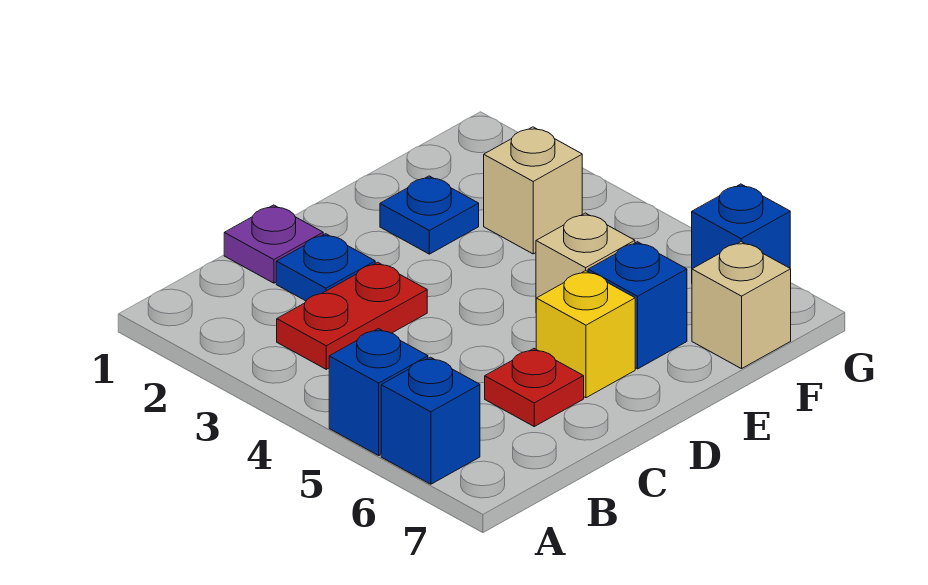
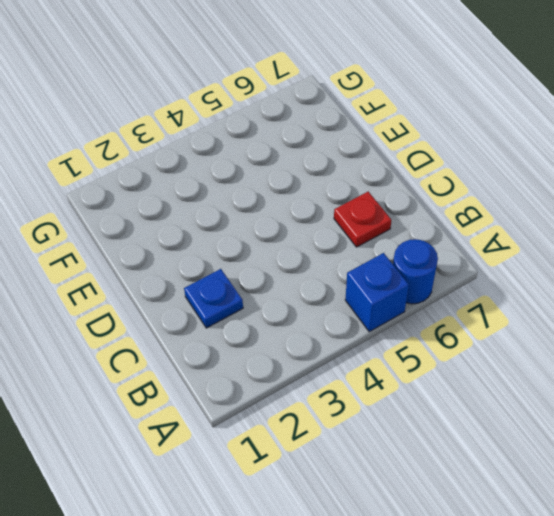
blue round brick A6 level 1 -> blue brick A6 level 1
none -> red plate B3:C3 level 1
none -> purple plate C1 level 1
none -> yellow brick D6 level 1

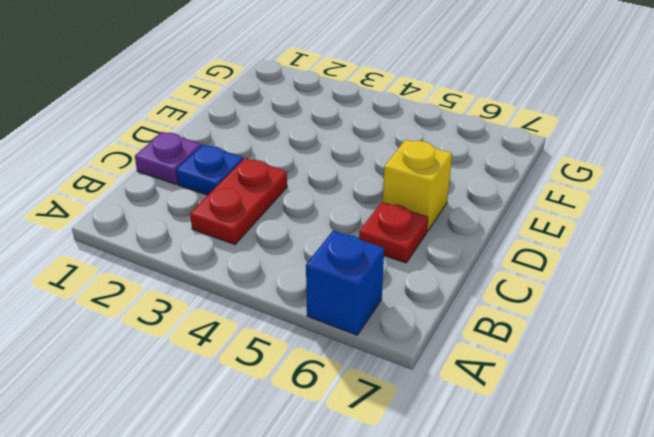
none -> blue brick A5 level 1
none -> blue plate E2 level 1
none -> tan brick E5 level 1

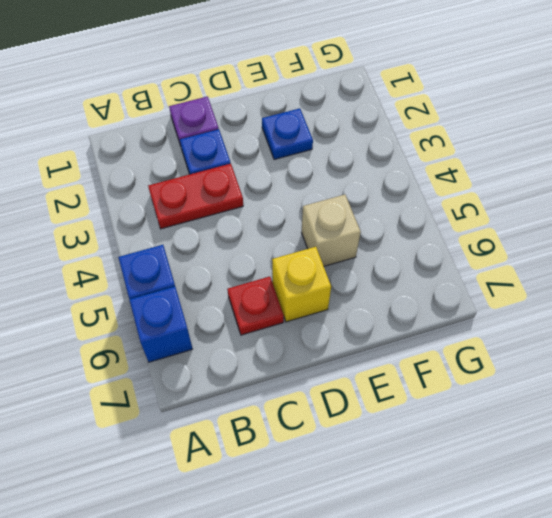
none -> blue brick E6 level 1
none -> tan brick F3 level 1
none -> tan brick F7 level 1

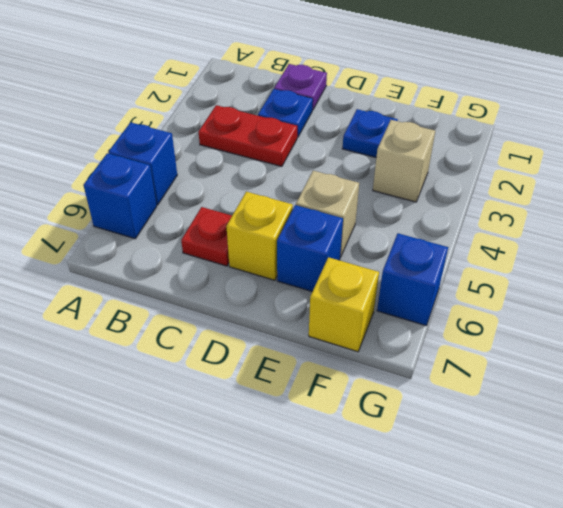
yellow brick F7 level 1 -> tan brick F7 level 1

